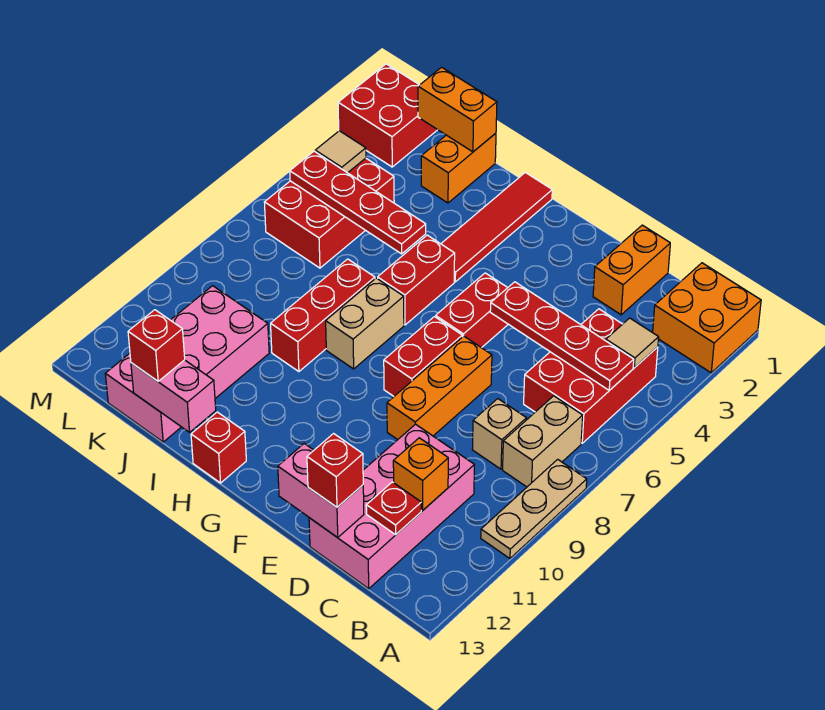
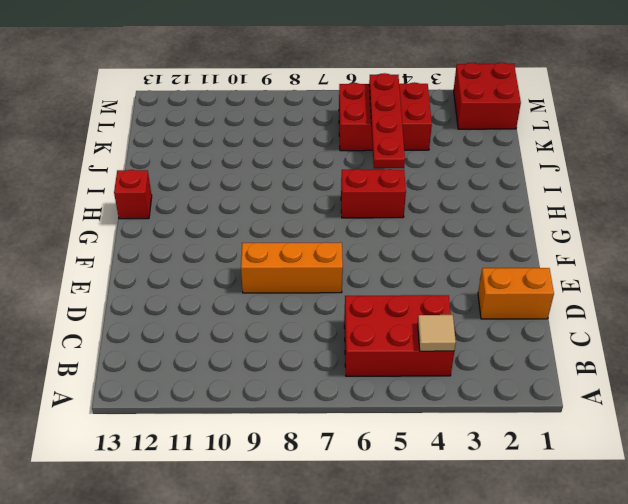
none -> orange brick A1:B2 level 1
none -> tan plate A8:A10 level 1
none -> tan brick B7:B8 level 1
none -> tan brick C8 level 1

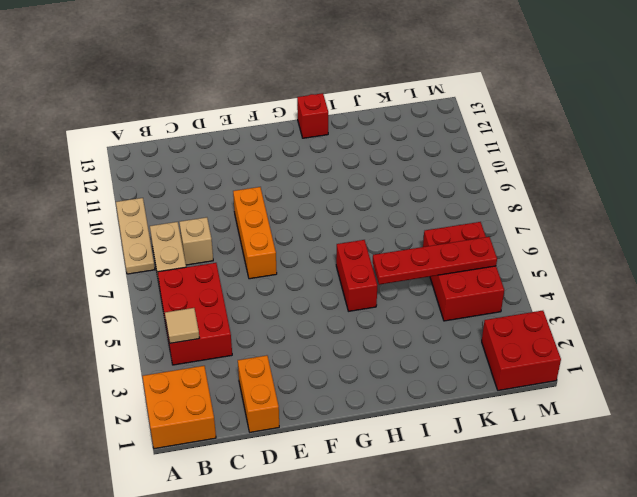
none -> pink brick C10:D13 level 1
none -> red brick F5:F6 level 1
none -> red brick F7:F8 level 1
none -> red tile H1:H4 level 1

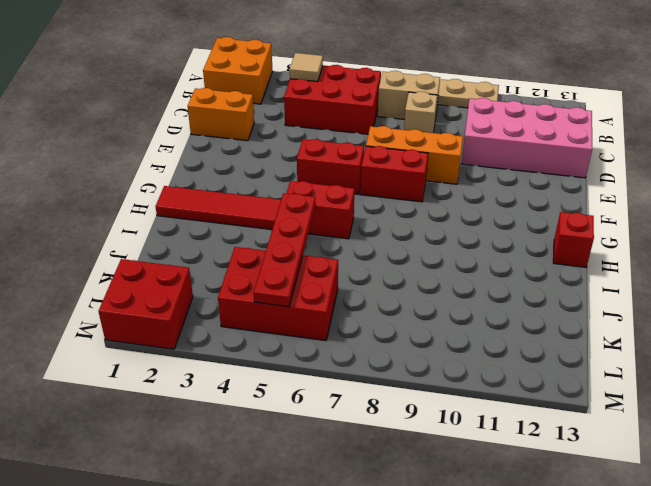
none -> tan brick H7:H8 level 1
none -> red brick I7:I9 level 1
none -> orange brick J1:J2 level 1
none -> pink brick J10:K13 level 1

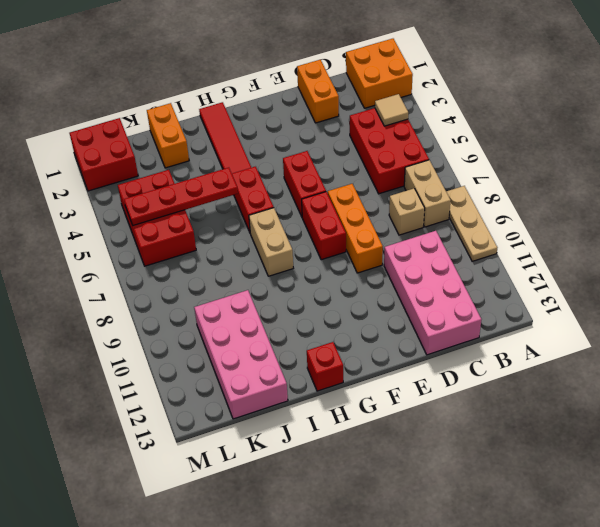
none -> red brick I7:I9 level 1
none -> red plate B5:E5 level 2
none -> orange brick C11 level 2
none -> red plate C12 level 2

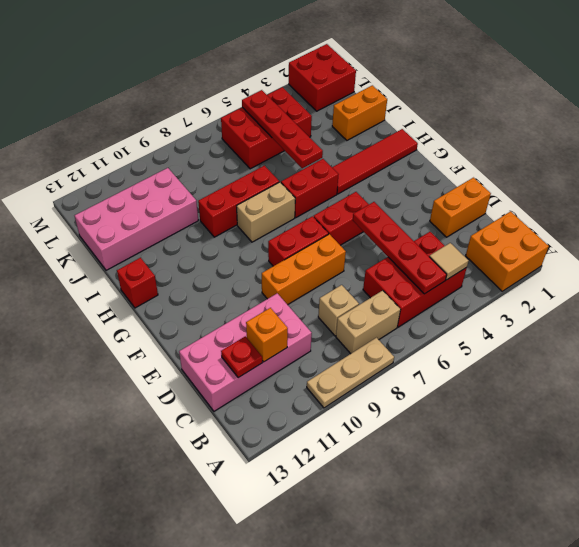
none -> pink brick D13:E13 level 2
none -> pink brick I13:J13 level 2
none -> orange brick J1:K1 level 2
none -> tan tile L4 level 2

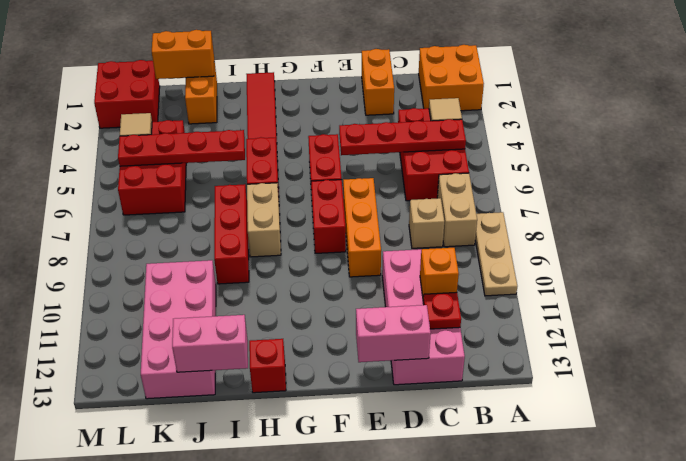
none -> red brick D13 level 3
none -> red brick J13 level 3

